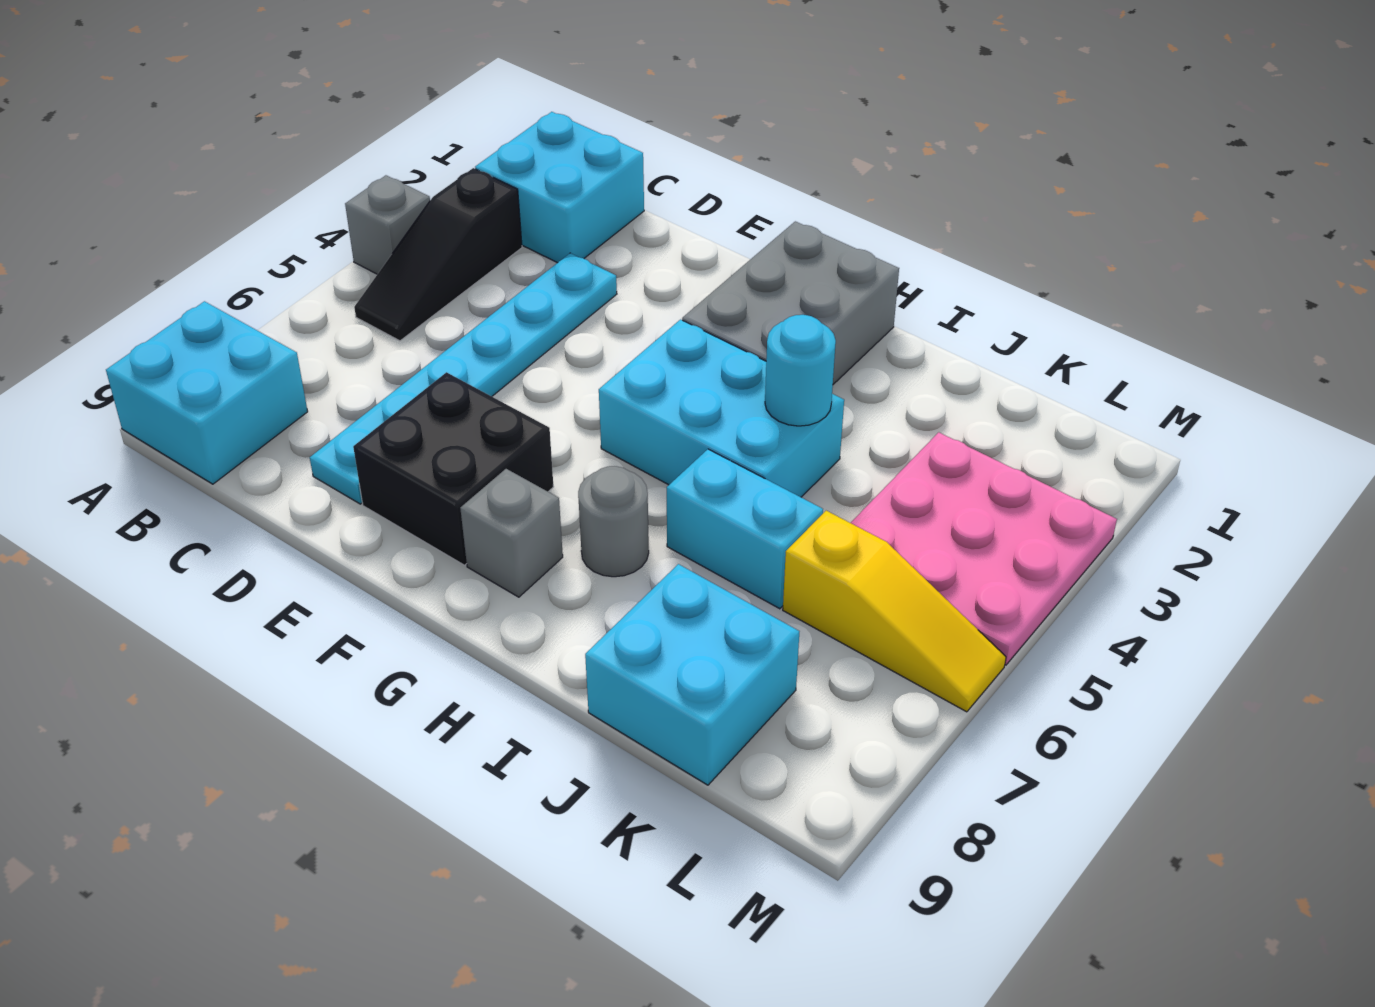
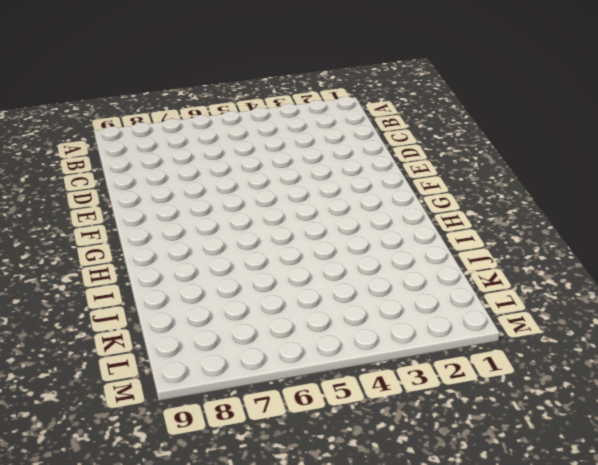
none -> grey brick A4 level 1
none -> cyan brick A8:B9 level 1
none -> cyan brick B1:C2 level 1

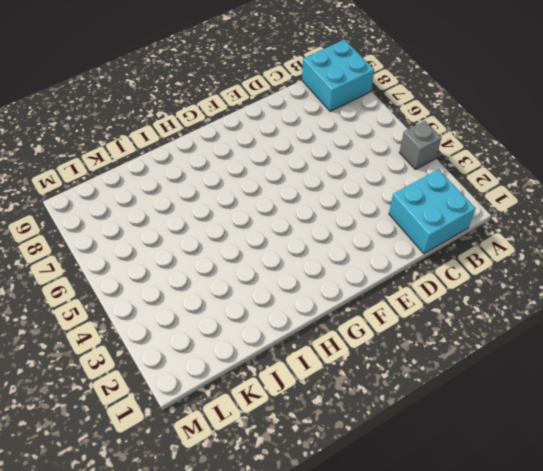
none -> black slope B3:B5 level 1 top 3
none -> cyan plate D3:D8 level 1
none -> black brick E7:F8 level 1

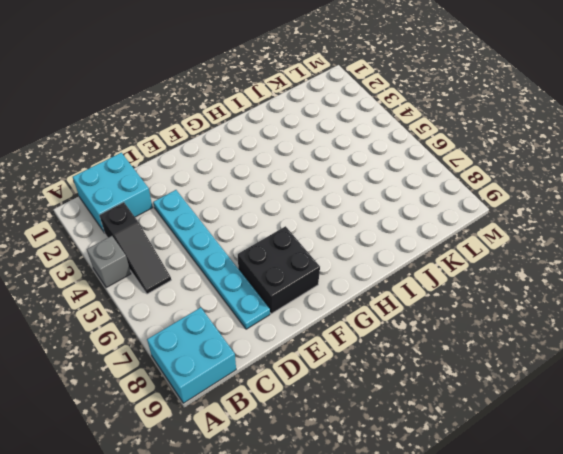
none -> grey brick G1:H3 level 1
none -> cyan brick G4:I5 level 1
none -> grey brick G8 level 1

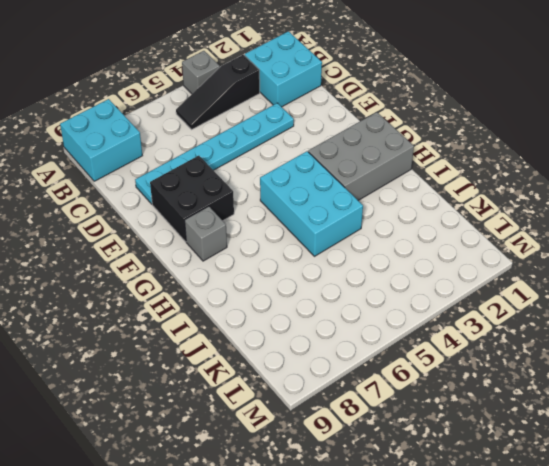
none -> grey round brick H7 level 1
none -> cyan brick I6:J6 level 1
none -> cyan brick J8:K9 level 1

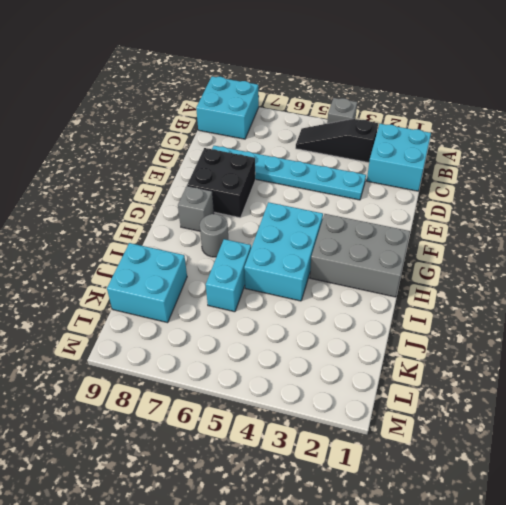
none -> pink plate K3:M5 level 1
none -> yellow slope K6:M6 level 1 top K
none -> cyan round brick I4 level 2

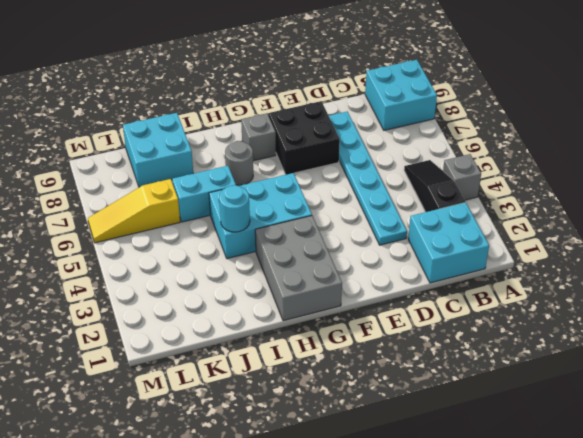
none -> pink plate K3:M5 level 1

